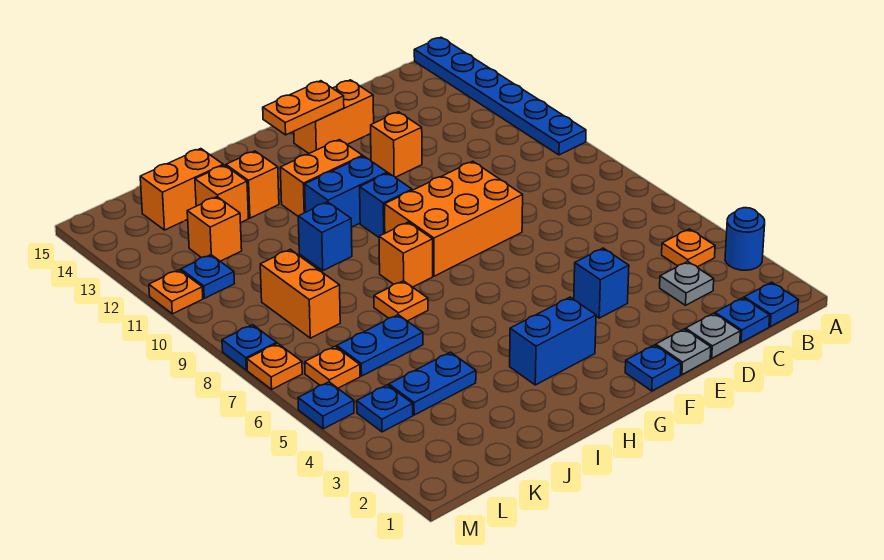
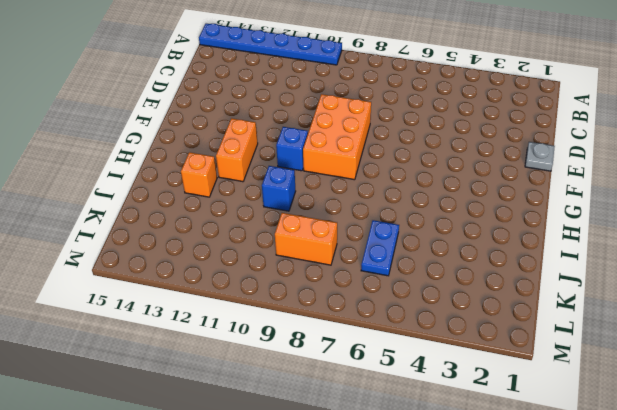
none -> blue round brick A3 level 1
none -> blue plate B1 level 1
none -> orange plate B4 level 1
none -> blue plate C1 level 1

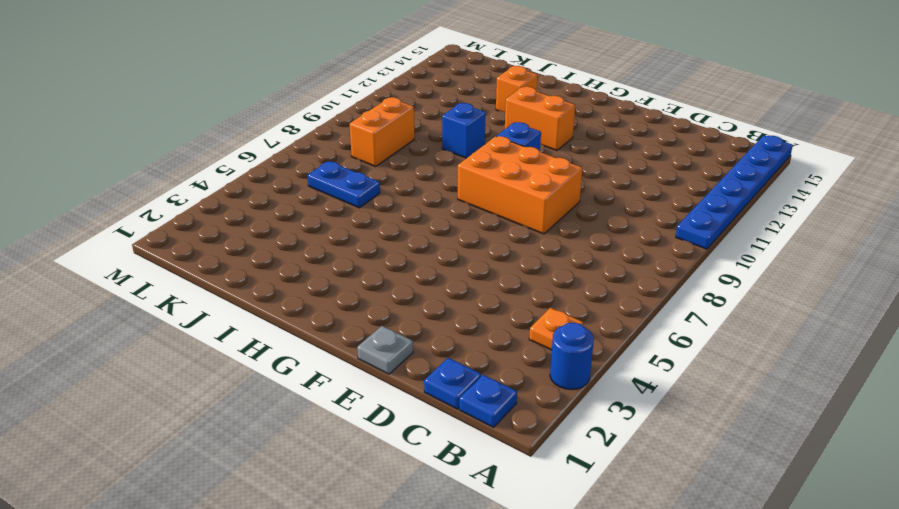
none -> grey plate C3 level 1
none -> grey plate D1 level 1
none -> blue brick E4 level 1
none -> orange brick E12 level 1

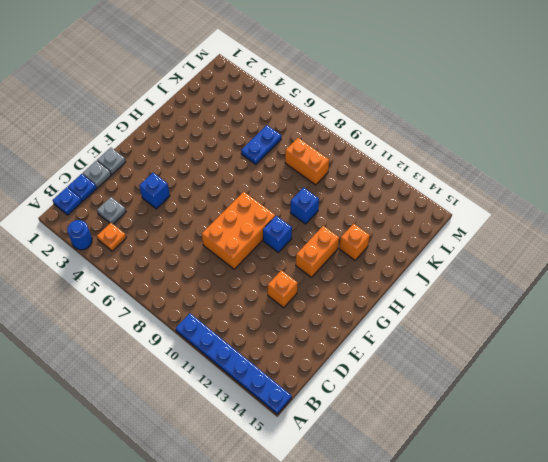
none -> orange brick E14:F14 level 1
none -> blue plate F1 level 1
none -> blue brick G3:H3 level 1
none -> blue brick G11:H11 level 1

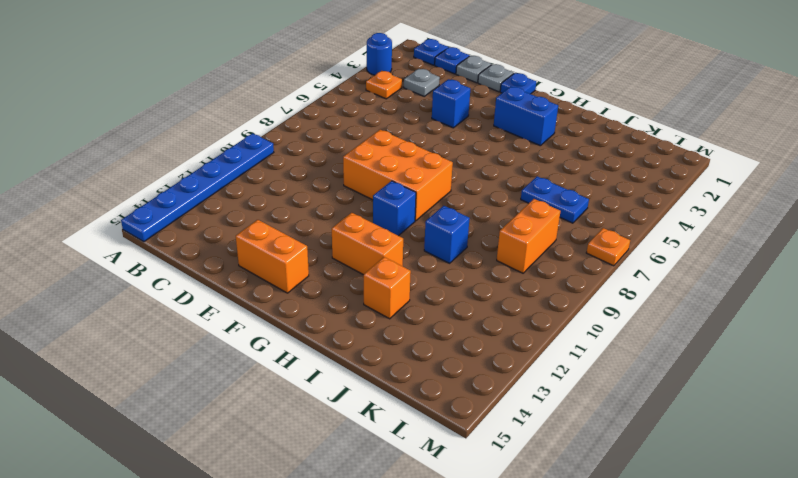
none -> orange brick E12 level 1
none -> blue brick G11:H11 level 1
none -> orange brick H8 level 1
none -> orange plate I7 level 1

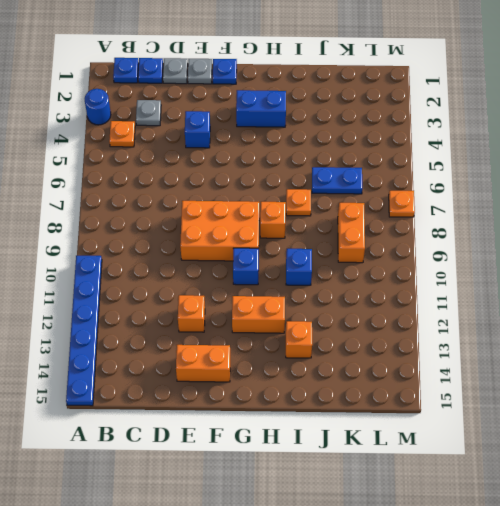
none -> blue brick G11:H11 level 1
none -> blue plate J4:K4 level 1
none -> orange brick J13 level 1
none -> orange brick J14:K14 level 1

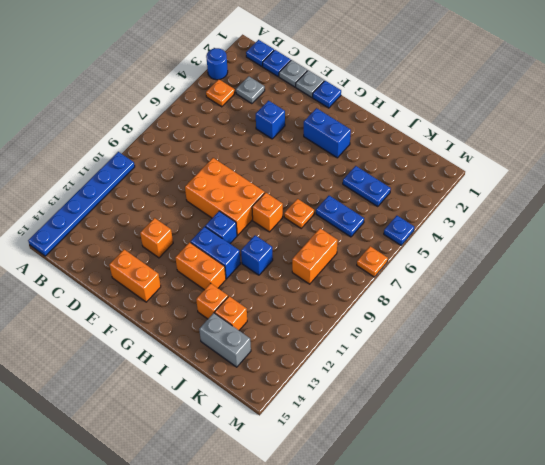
grey brick J14:K14 level 1 -> orange brick J14:K14 level 1
none -> orange brick K12 level 1
none -> blue plate L4 level 1
none -> orange plate L6 level 1
none -> blue plate L11 level 1

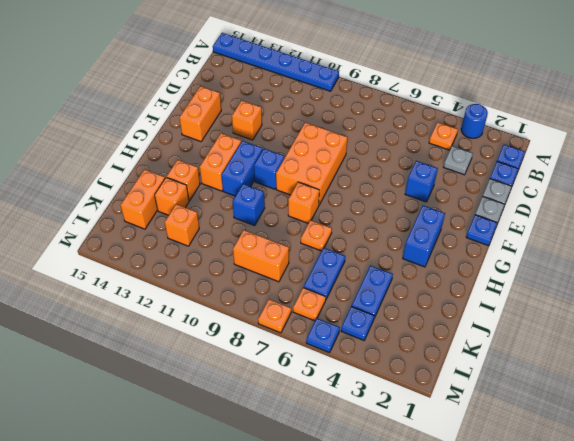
none -> blue plate L11 level 1
none -> blue plate M8 level 1
none -> orange plate M11 level 1
none -> orange plate F14:G14 level 2

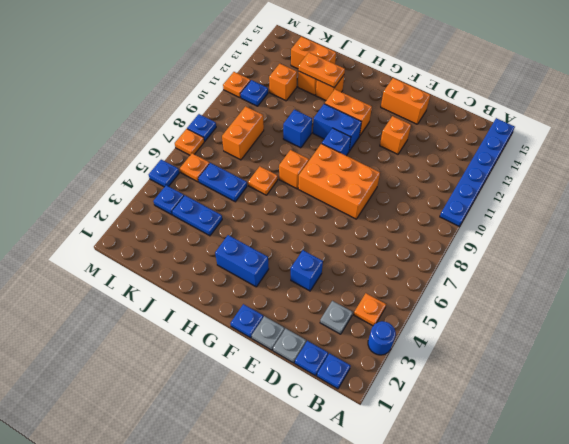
orange plate I13:J13 level 2 -> orange plate F14:G14 level 2

